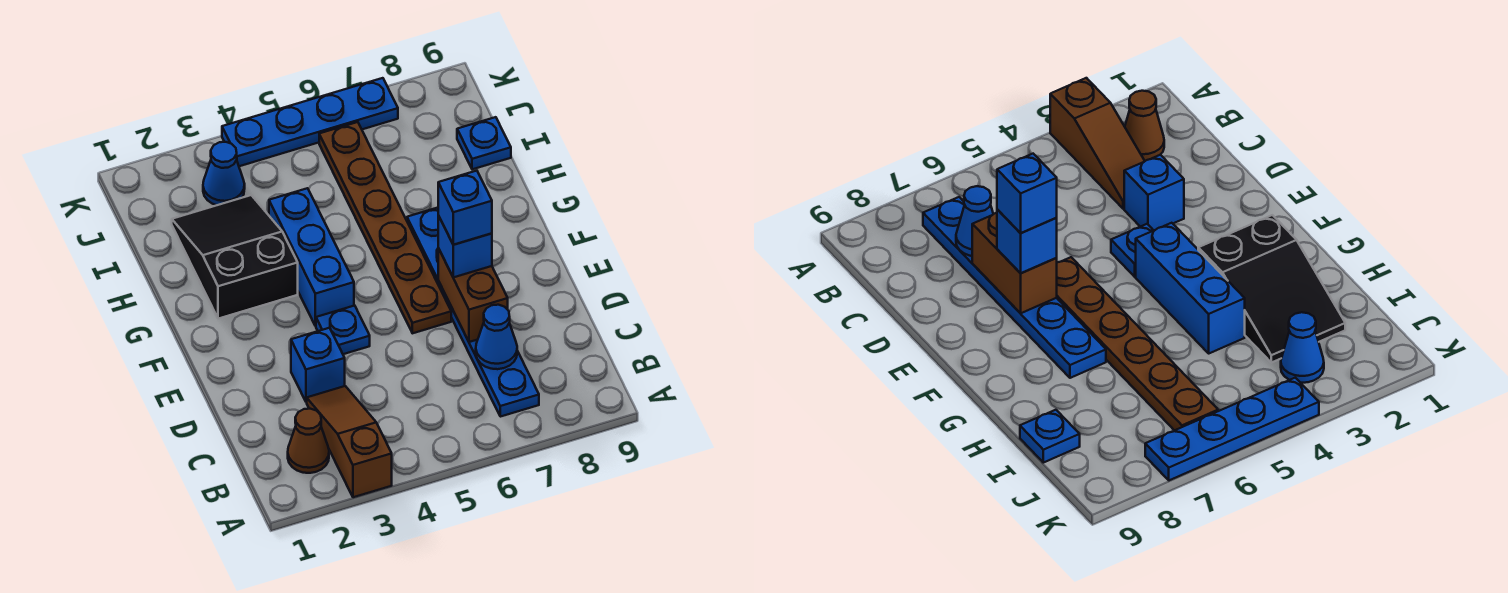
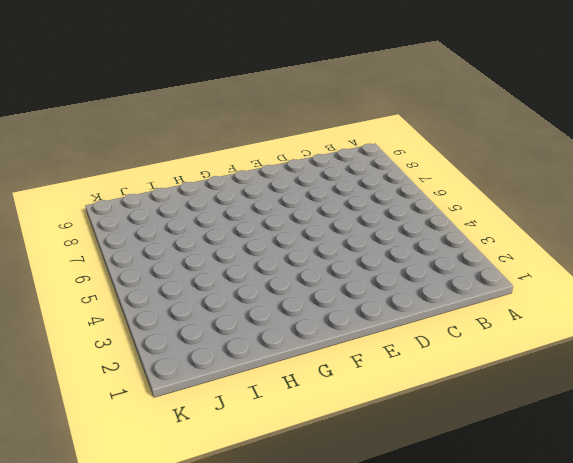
none -> brown slope A3:C3 level 1 top A
none -> brown cone B2 level 1
none -> blue plate B7:G7 level 1

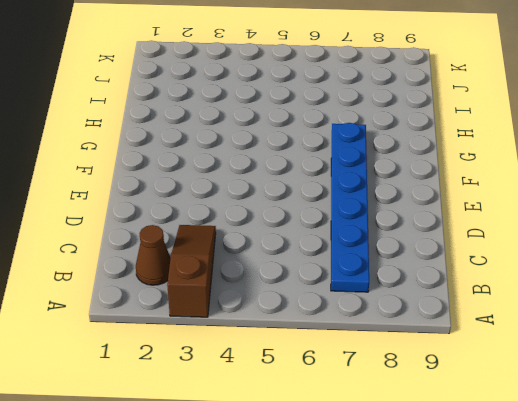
none -> blue brick D3 level 1
none -> blue plate E4 level 1
none -> brown plate E6:J6 level 1

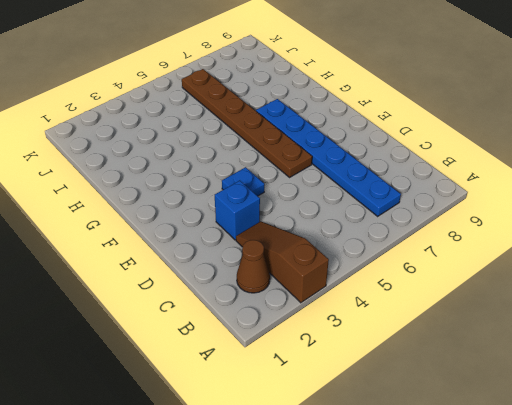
none -> blue brick F4:H4 level 1
none -> black slope G2:I3 level 1 top G
none -> blue plate I9 level 1

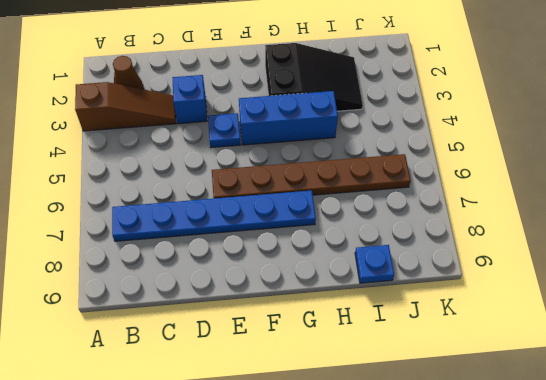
none -> blue cone J3 level 1
none -> blue plate K4:K7 level 1
none -> blue cone C7 level 2

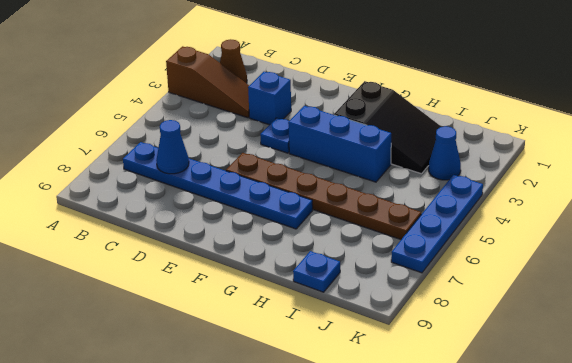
none -> brown brick D7:E7 level 2
none -> blue brick E7 level 3
none -> blue brick E7 level 4

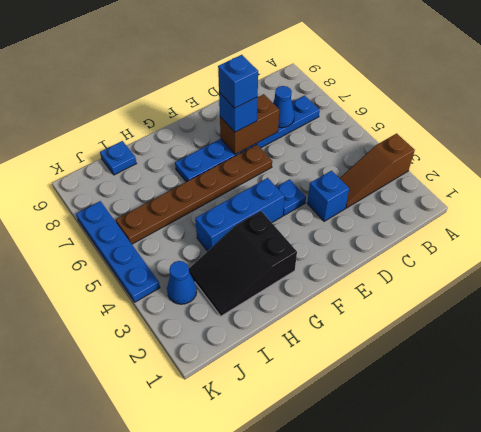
none -> brown cone B2 level 1

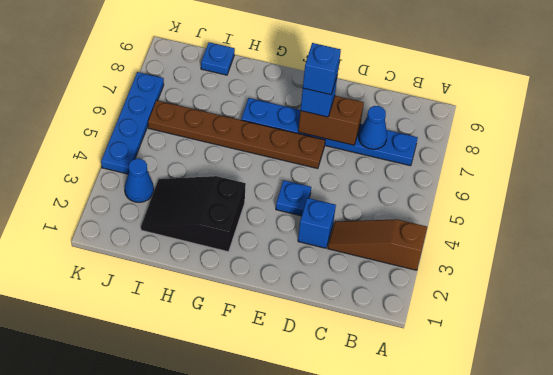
none -> brown cone B2 level 1
none -> blue brick F4:H4 level 1

